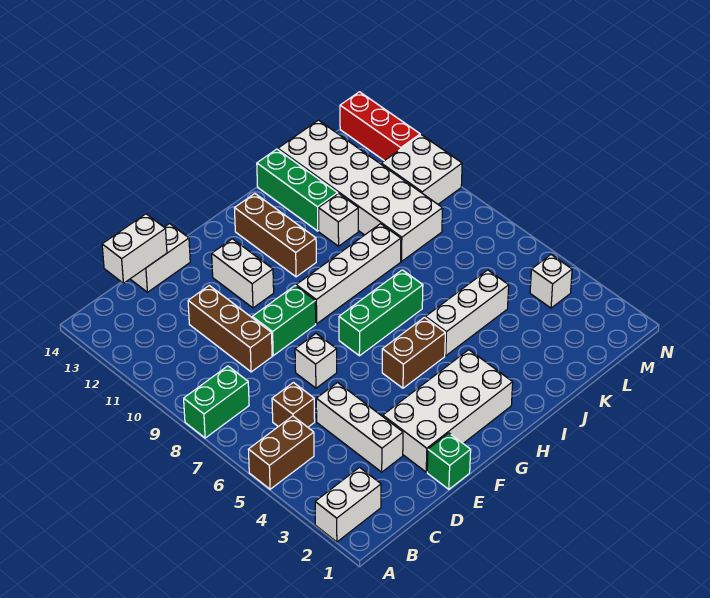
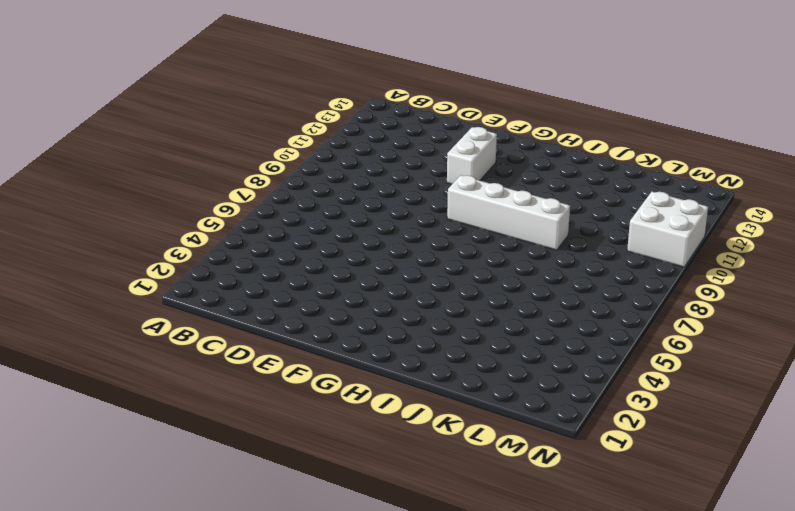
none -> white brick A2:B2 level 1
none -> brown brick A5:B5 level 1
none -> green brick A8:B8 level 1

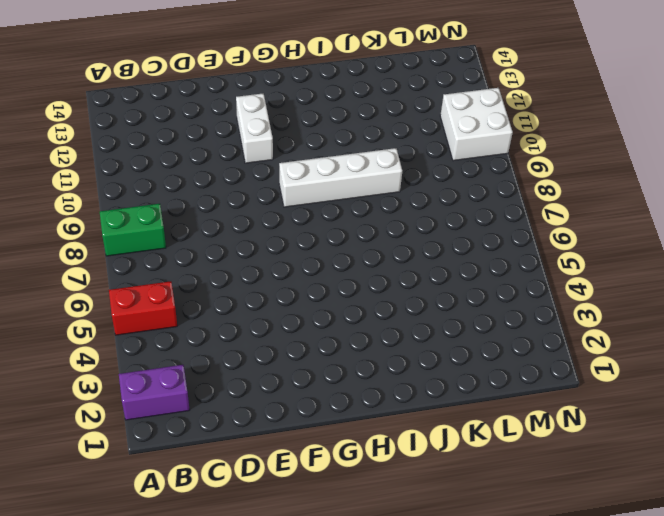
purple brick A2:B2 level 1 -> white brick A2:B2 level 1
red brick A5:B5 level 1 -> brown brick A5:B5 level 1
none -> brown brick C6 level 1
none -> white brick D3:D5 level 1
none -> brown brick D9:D11 level 1

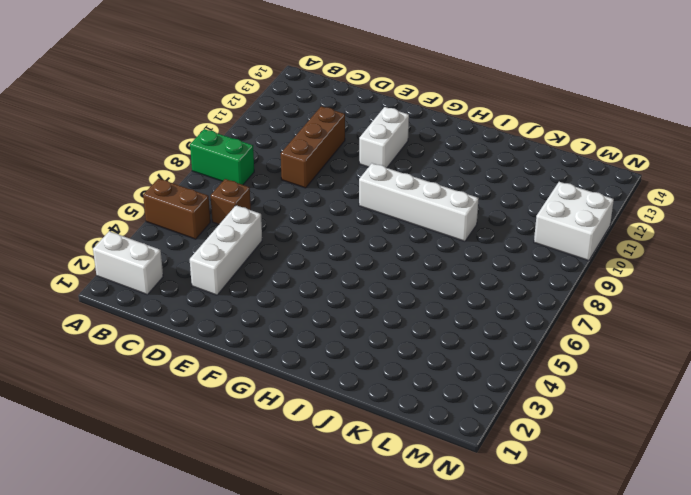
none -> white brick D14:E14 level 1
none -> green brick E1 level 1
none -> white brick E2:H3 level 1

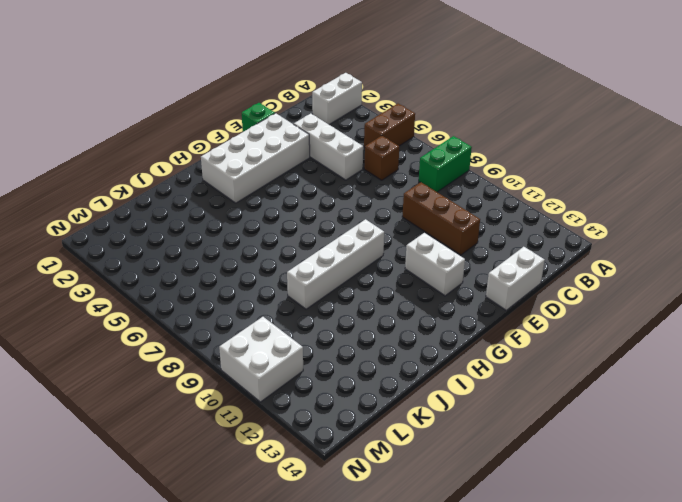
none -> white brick E7 level 1
none -> green brick E9:F9 level 1
none -> brown brick G5:H5 level 1

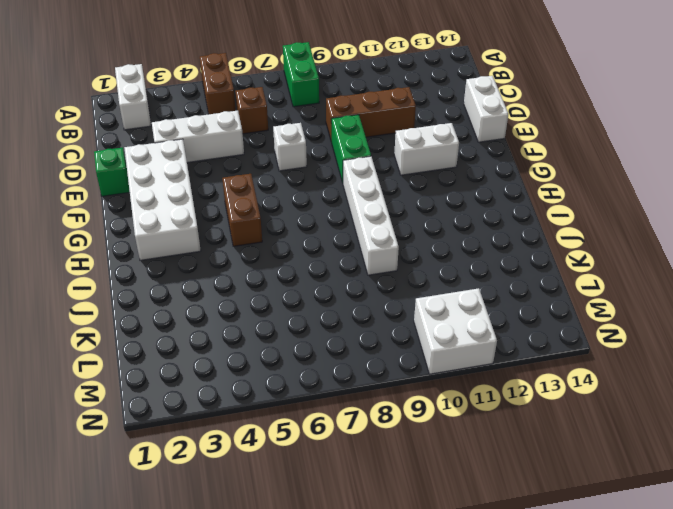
none -> green brick G7:I7 level 1
none -> brown brick H11:H13 level 1
none -> white brick I5:K5 level 1

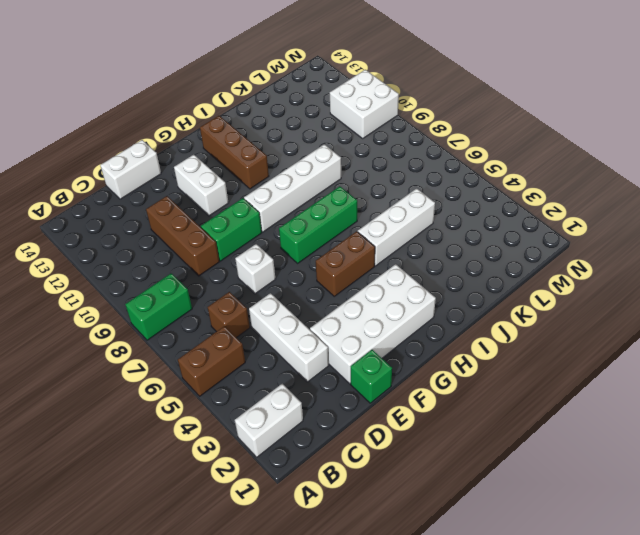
none -> white brick J11 level 1
none -> green brick J12:J14 level 1
none -> white brick K9:L14 level 1

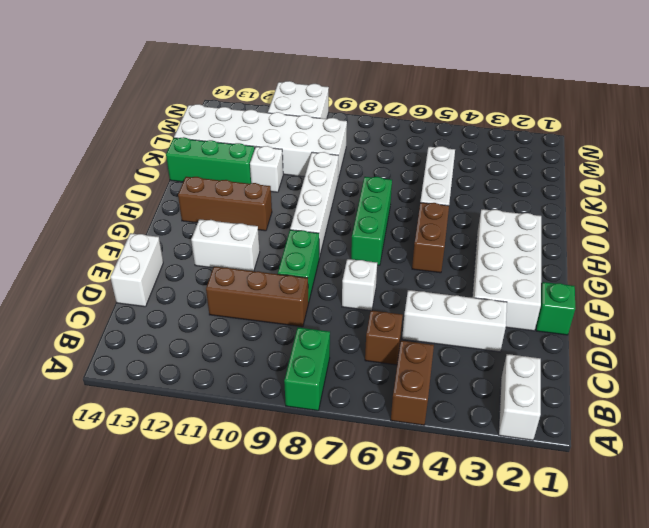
none -> white brick M4 level 1
none -> red brick N12:N14 level 1
none -> white brick C14:D14 level 2

